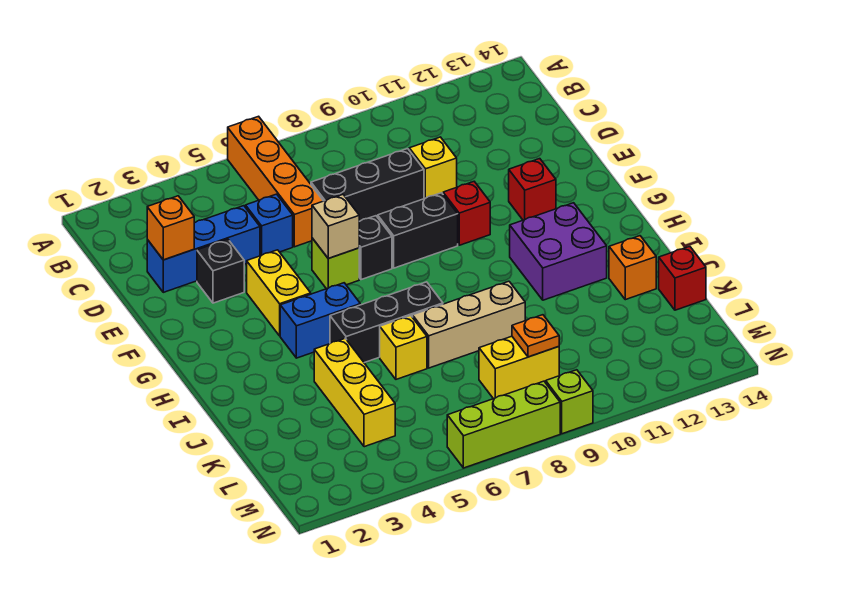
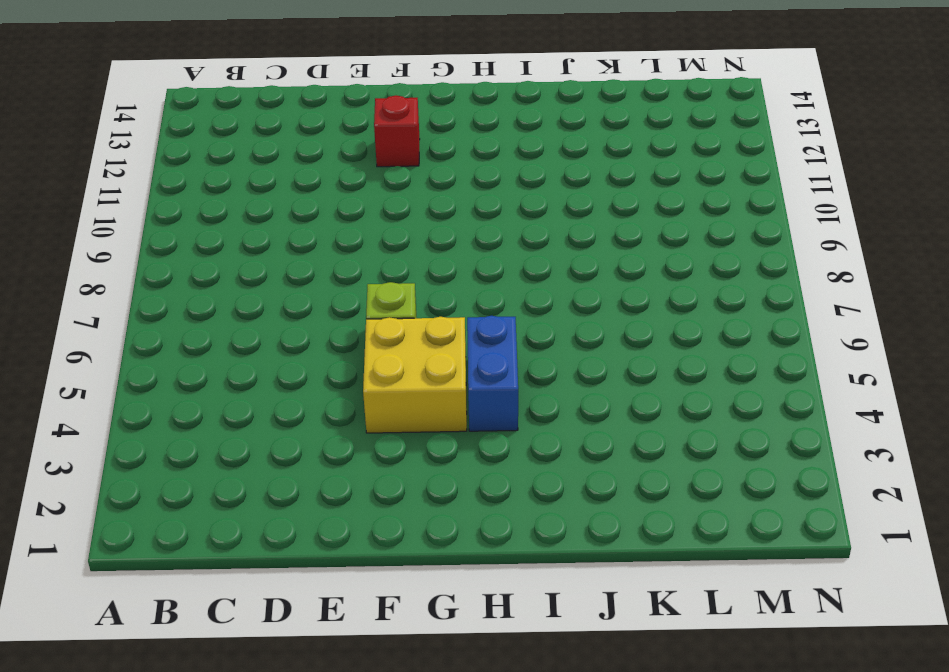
yellow brick F4:G5 level 1 -> yellow brick F4:G4 level 1
none -> orange brick A6:D6 level 1
none -> blue brick D2:D4 level 1
none -> blue brick D5 level 1

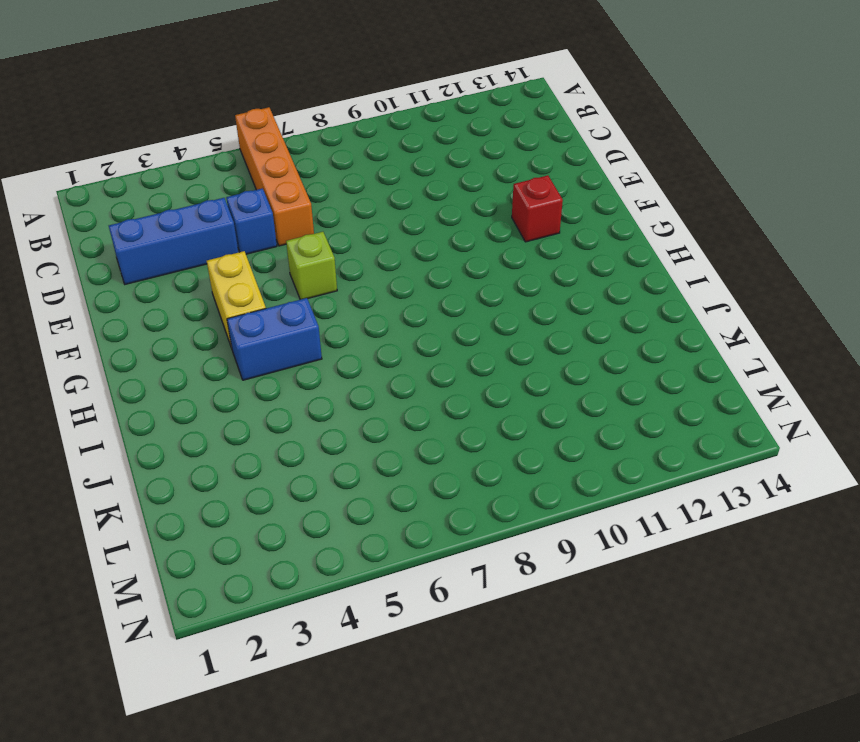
none -> black brick D7:D9 level 1
none -> yellow brick D10 level 1
none -> black brick E3 level 1

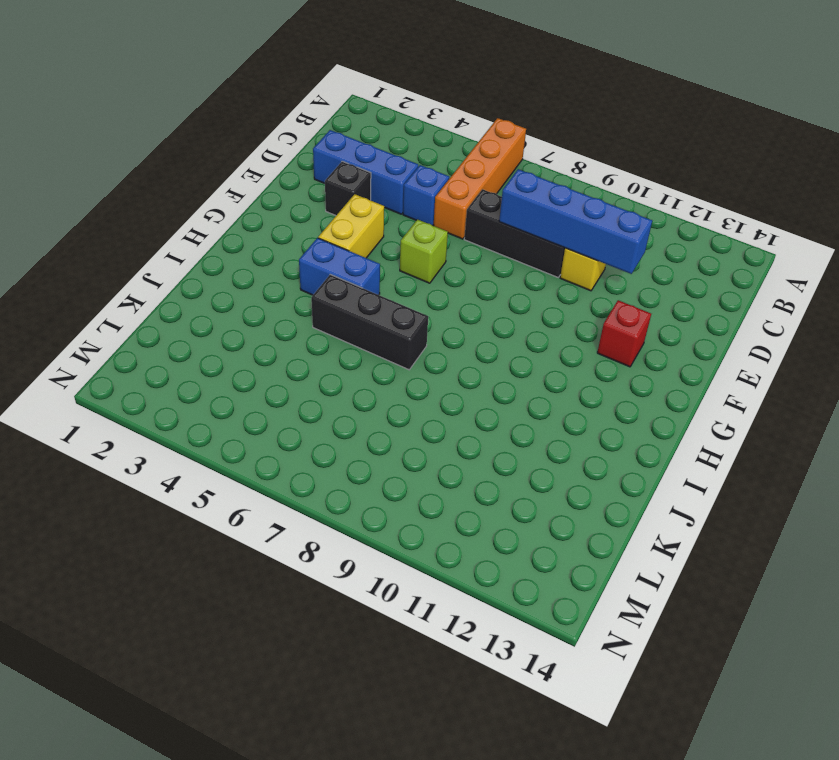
blue brick D8:D11 level 2 -> none
none -> black brick F7 level 1
none -> black brick F8:F9 level 1
none -> red brick F10 level 1

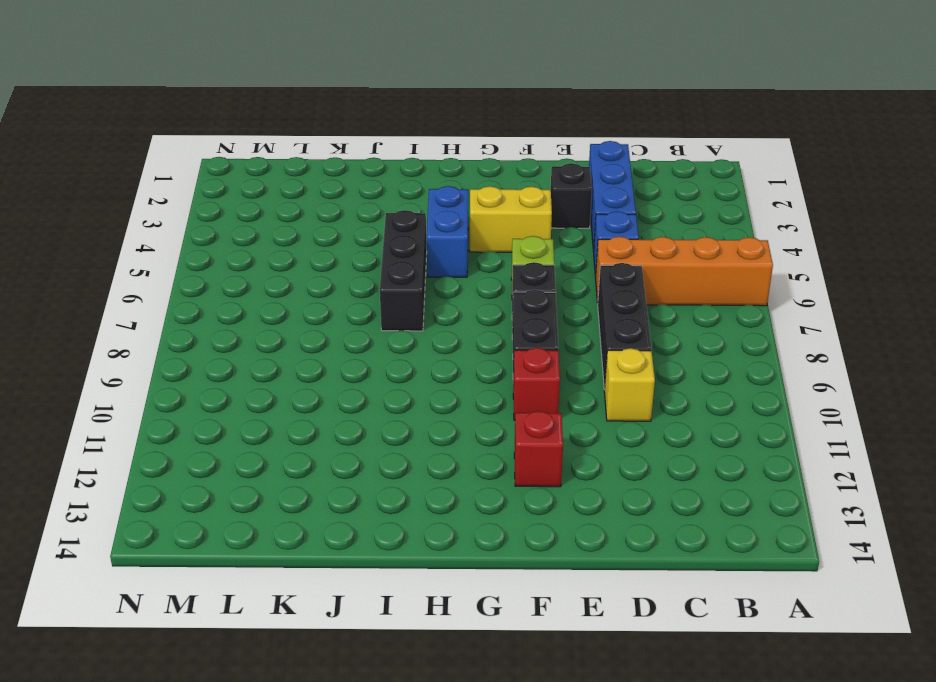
none -> purple brick H11:I12 level 1
none -> yellow brick J4:L4 level 1
none -> yellow brick J6 level 1

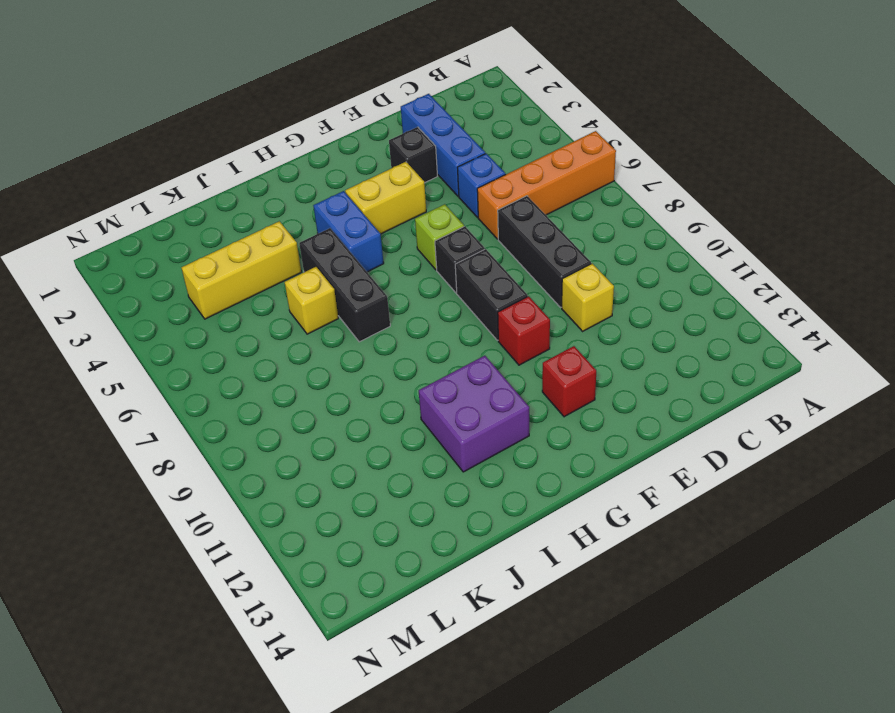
none -> tan brick J7:J9 level 1
none -> orange brick J13 level 1
none -> red brick K14 level 1

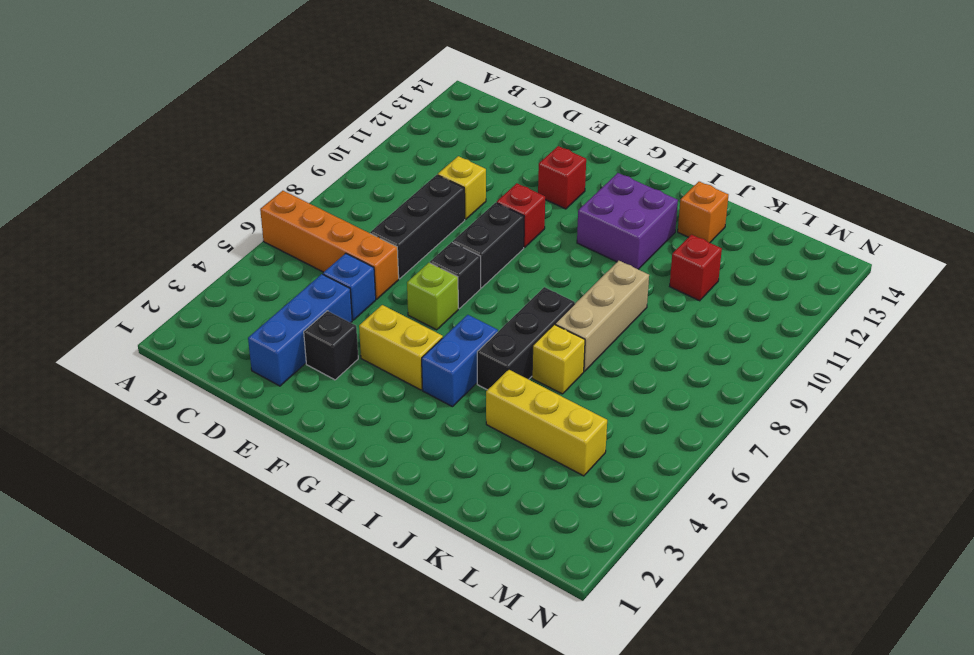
red brick K11 level 1 -> red brick K14 level 1
none -> yellow brick L8:L9 level 1
none -> lime brick N6:N8 level 1
none -> lime brick N9 level 1

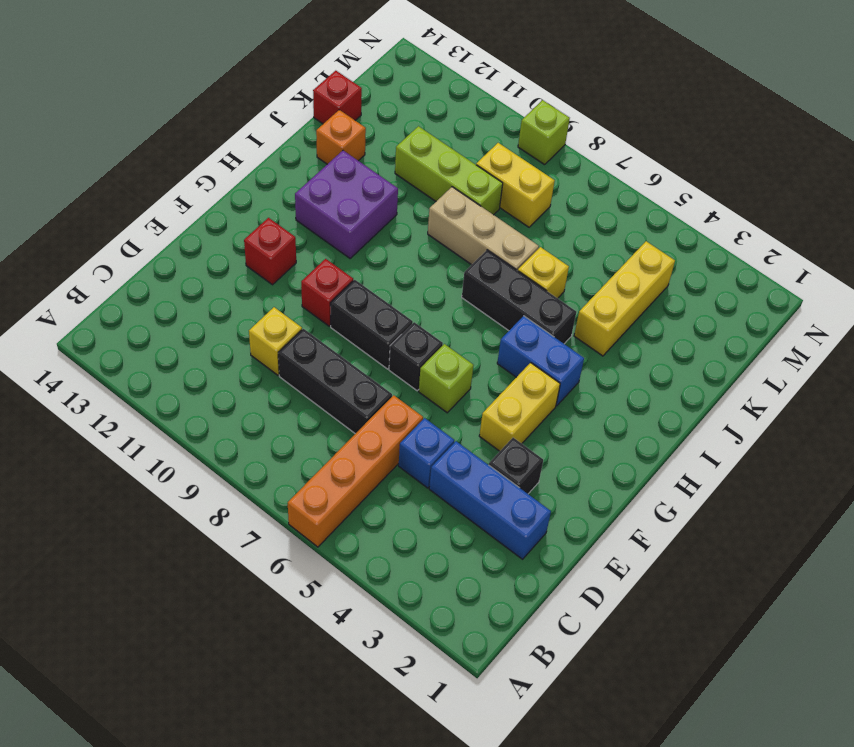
lime brick K9:K11 level 1 -> lime brick N6:N8 level 1
none -> orange brick D2 level 2
none -> tan brick F6 level 2
none -> orange plate L9 level 2

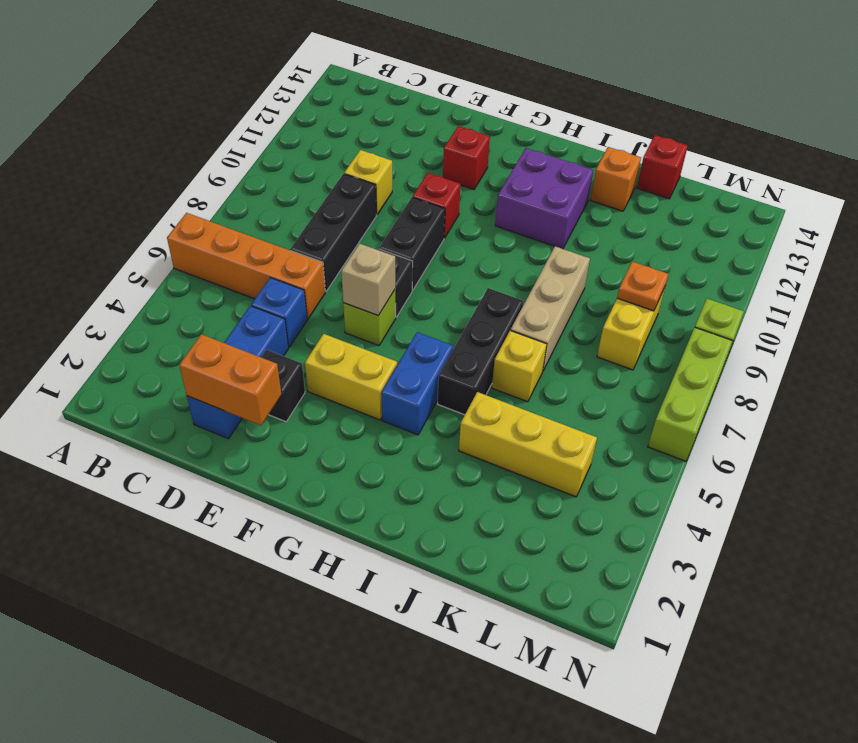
orange brick D2:E2 level 2 -> orange brick D2 level 2

